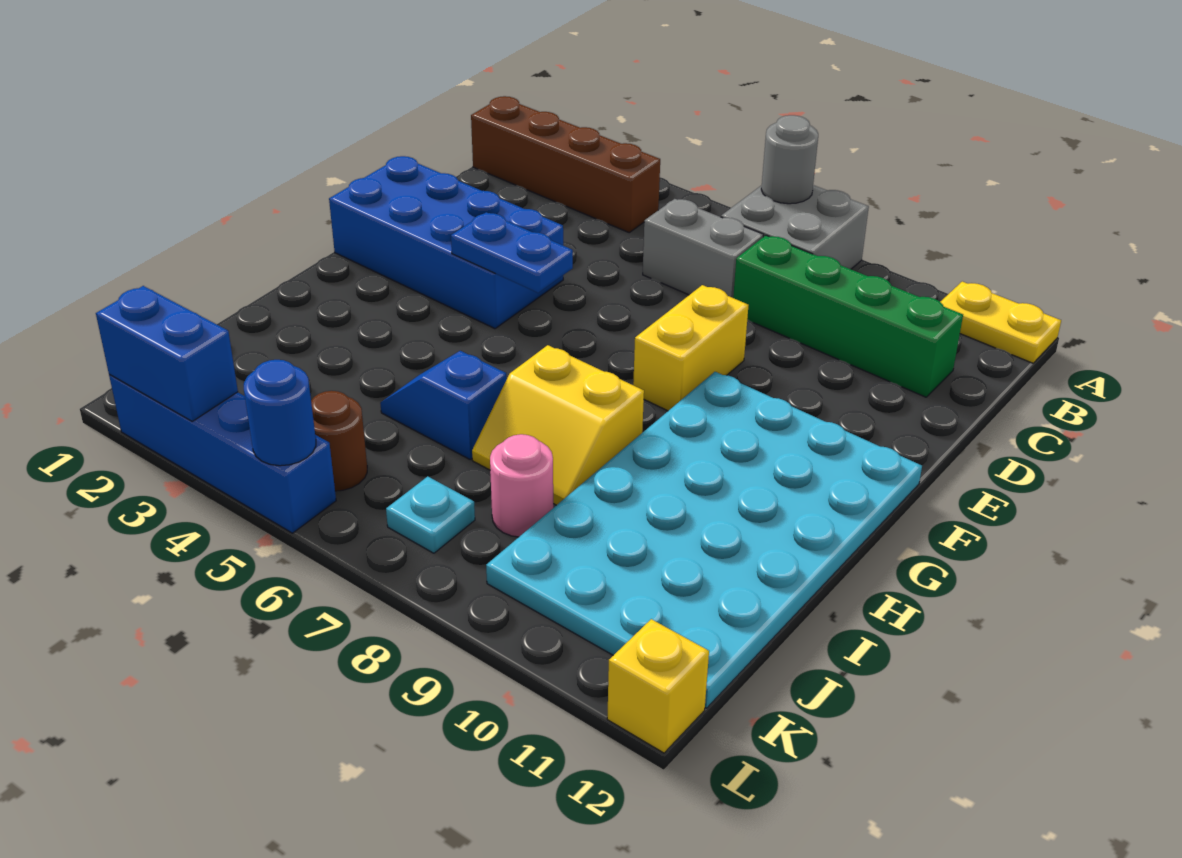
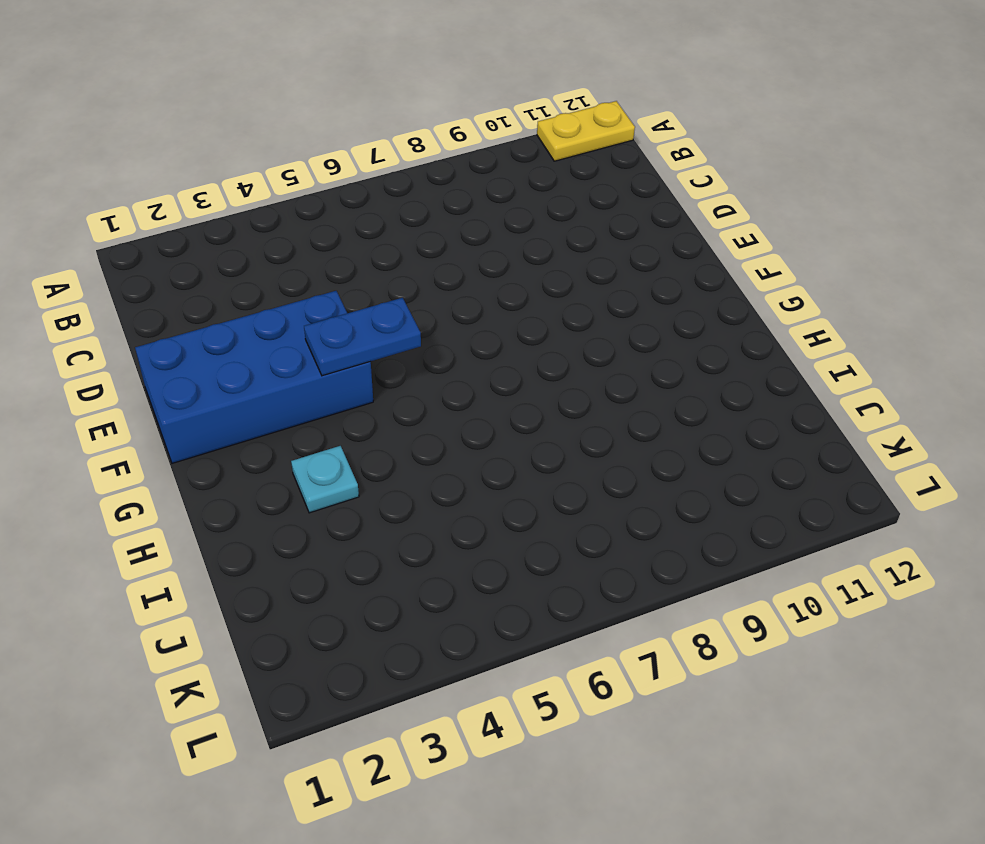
cyan plate H3 level 1 -> cyan plate K7 level 1
none -> grey brick A7:B8 level 1
none -> brown brick B1:B4 level 1
none -> grey brick C6:C7 level 1

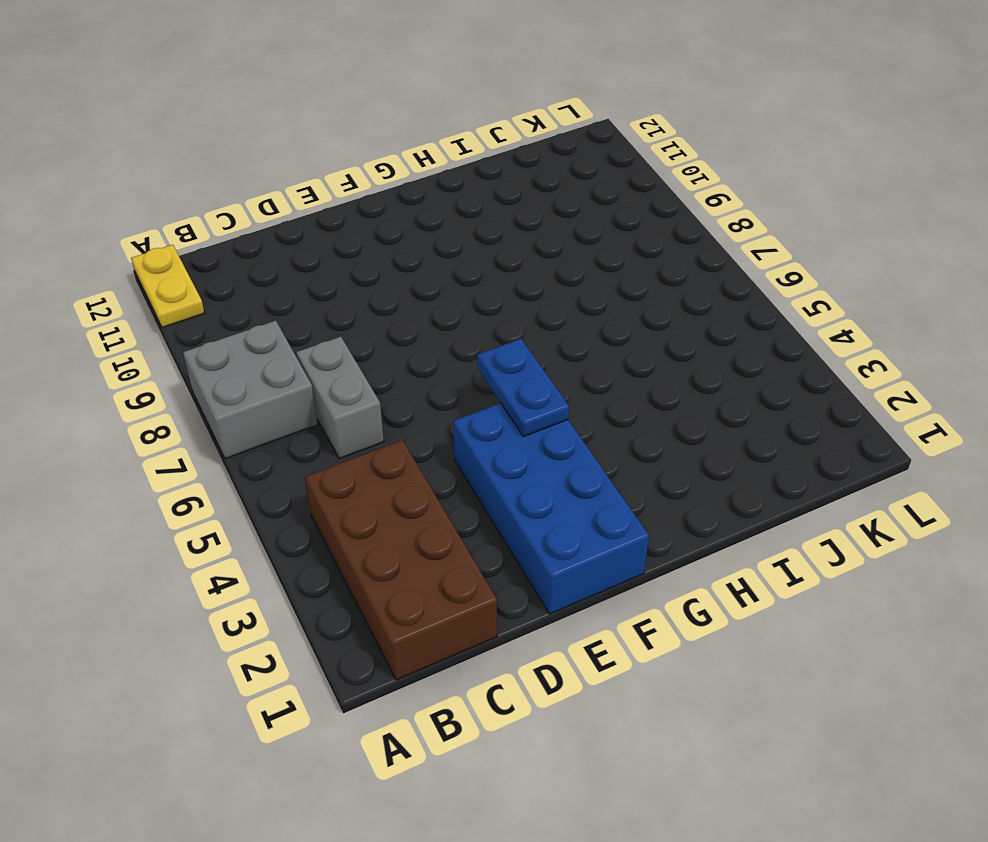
brown brick B1:C4 level 1 -> brown brick B1:B4 level 1
none -> green brick C8:C11 level 1
none -> yellow brick E8:F8 level 1
none -> cyan plate F9:K12 level 1

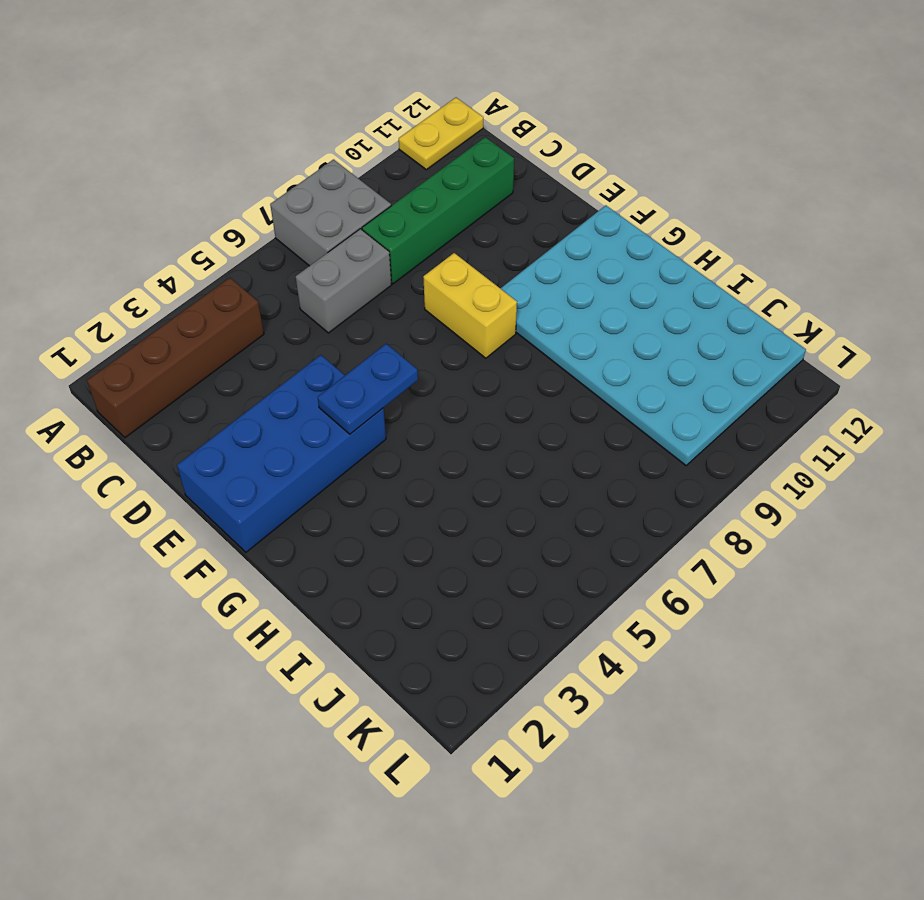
none -> yellow slope H7:I8 level 1 top H
none -> blue slope I5:I6 level 1 top 6
none -> pink round brick J8 level 1

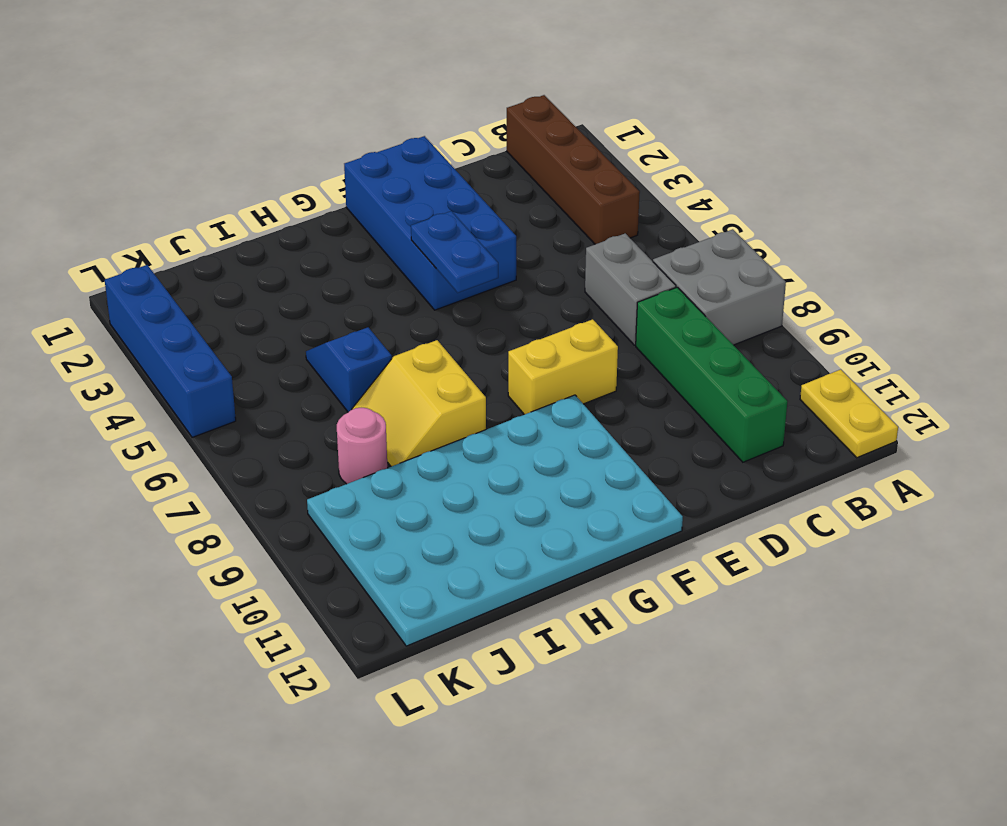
none -> brown round brick K5 level 1
none -> cyan plate K7 level 1
none -> yellow brick L12 level 1

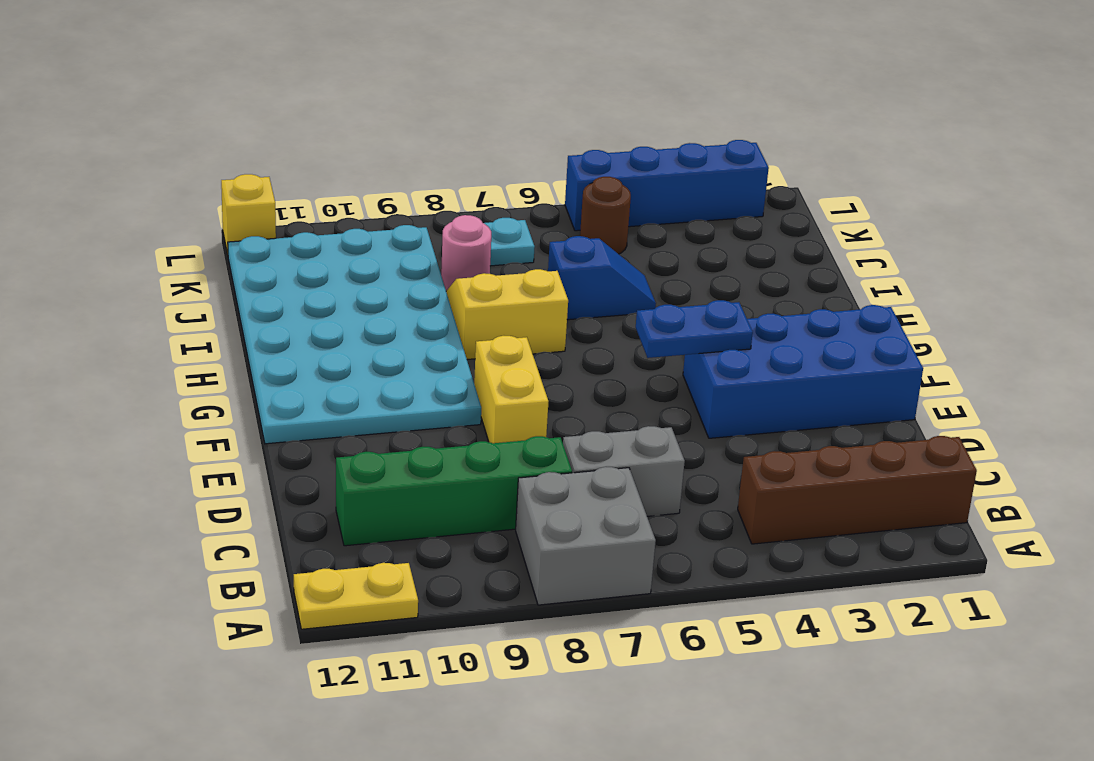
none -> grey round brick A7 level 2
none -> blue brick L2:L3 level 2
none -> blue round brick L5 level 2

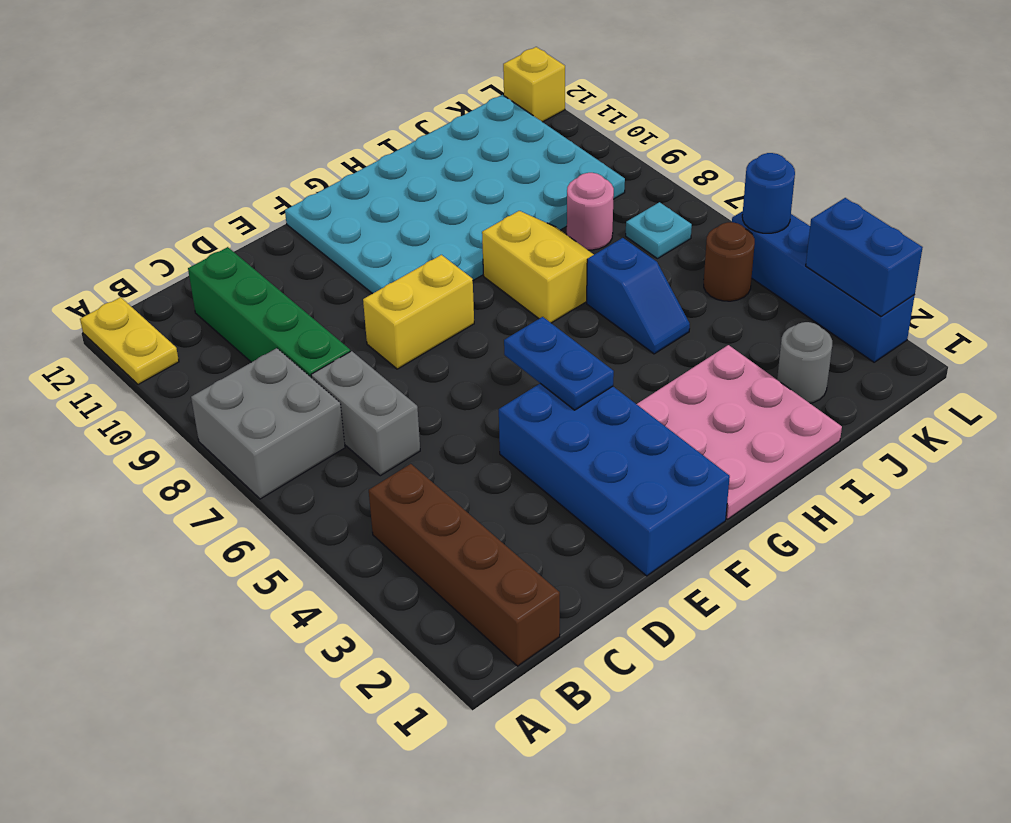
pink plate G1:I3 level 1 -> none
grey round brick J2 level 1 -> grey round brick A7 level 2

